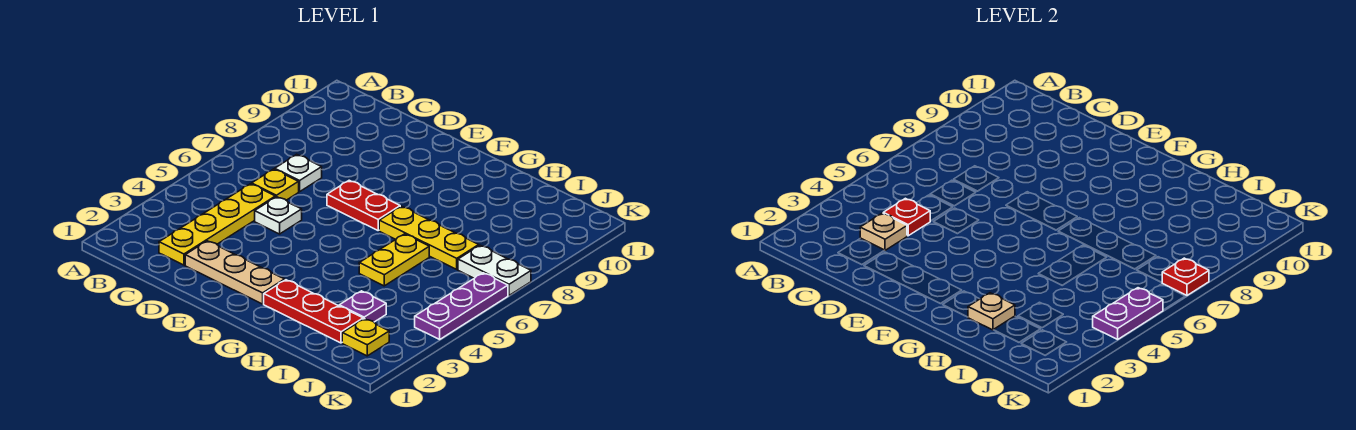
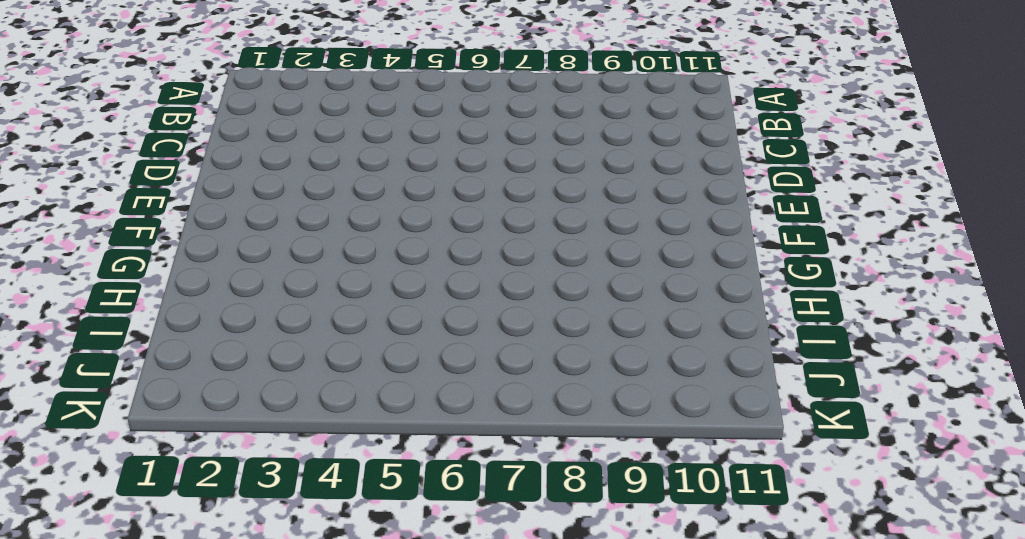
none -> yellow plate C2:C5 level 1
none -> yellow plate C6 level 1
none -> white plate C7 level 1

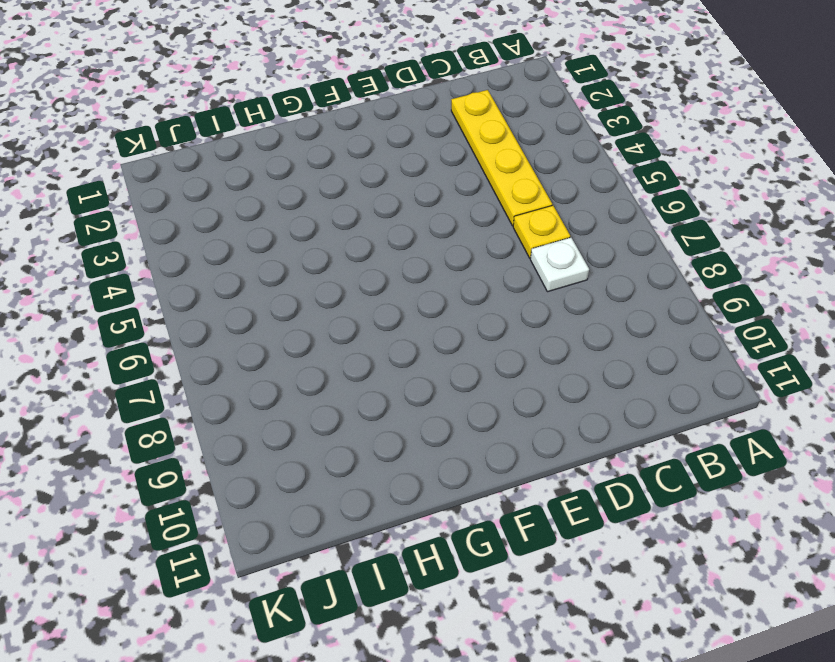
none -> tan plate D2:F2 level 1
none -> white plate D5 level 1
none -> red plate E7:F7 level 1

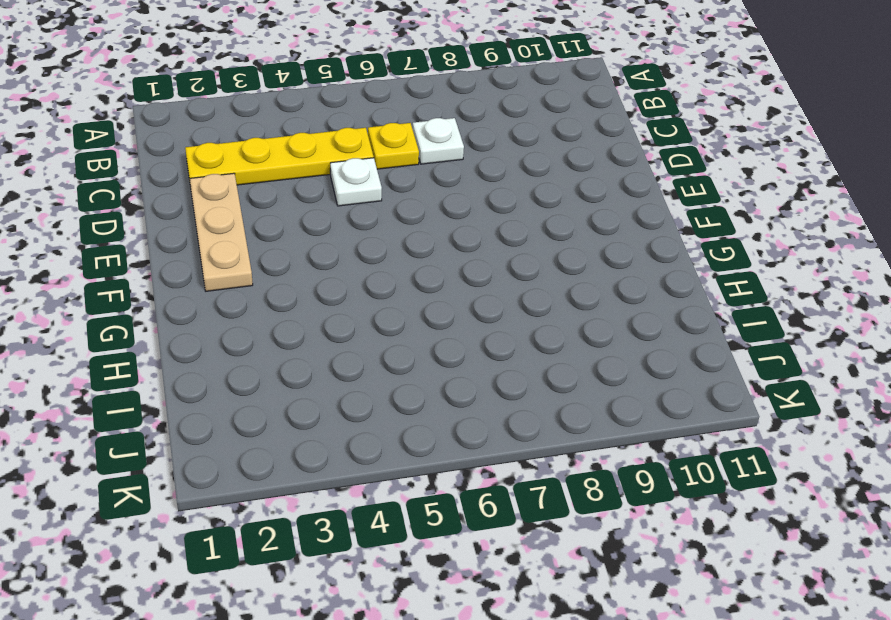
none -> red plate E7:F7 level 1
none -> red plate G2:I2 level 1
none -> yellow plate G7:I7 level 1

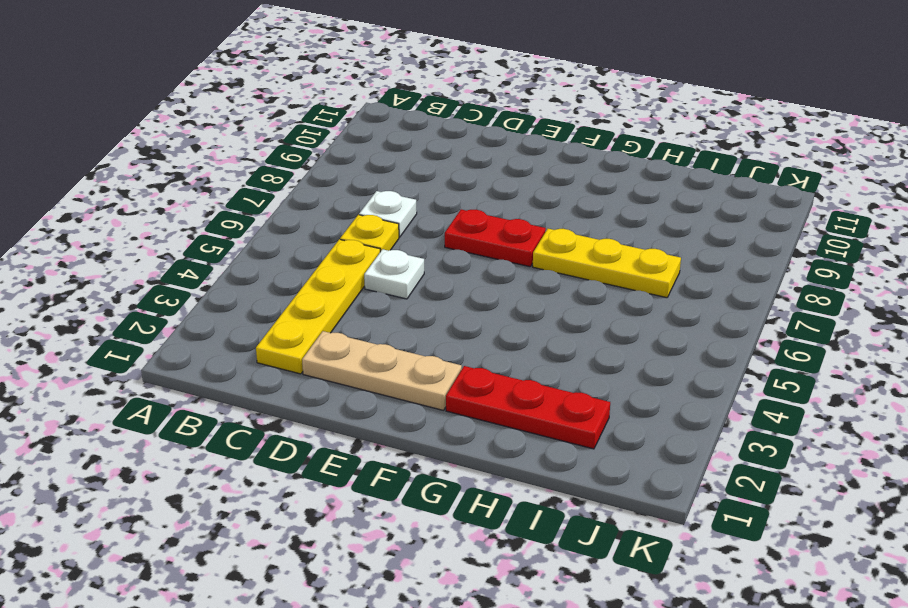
none -> yellow plate H5:H6 level 1
none -> purple plate I3 level 1
none -> yellow plate J2 level 1

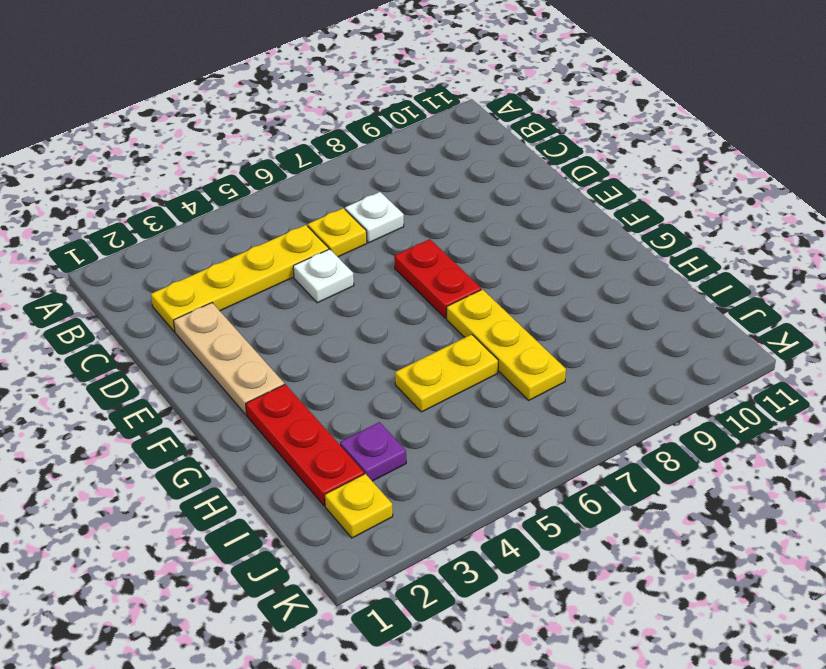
none -> white plate J7:K7 level 1
none -> purple plate K4:K6 level 1
none -> tan plate C3 level 2

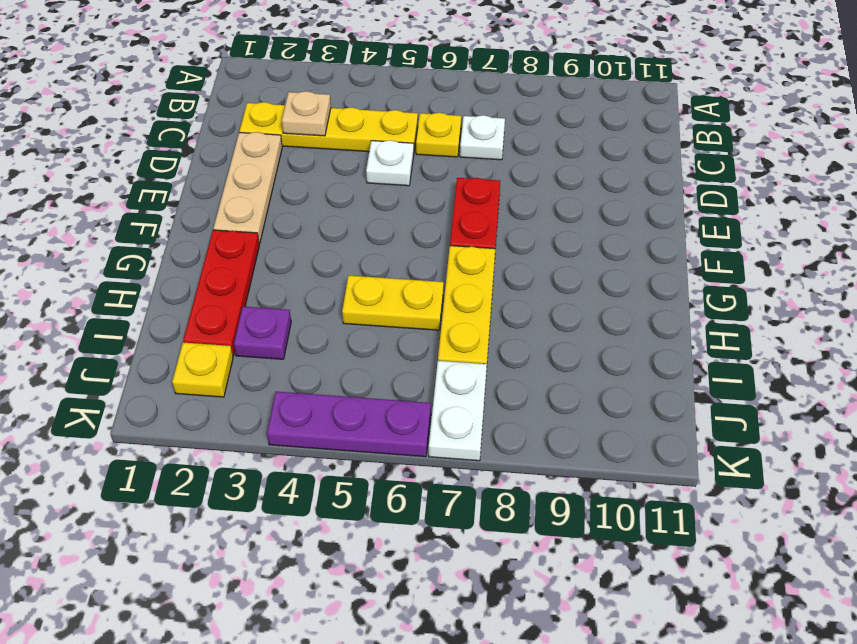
none -> red plate C4 level 2
none -> tan plate H2 level 2
none -> purple plate K4:K5 level 2

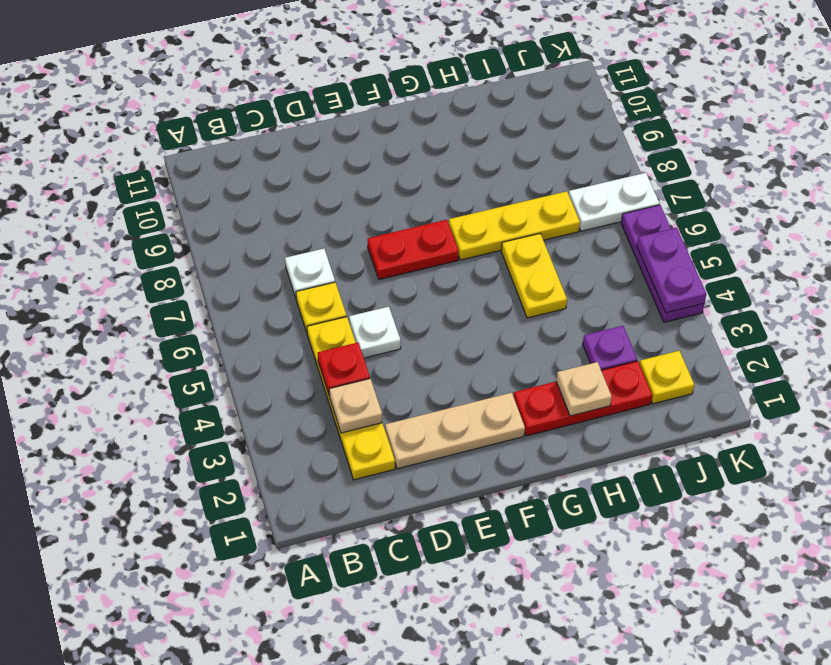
none -> red plate K7 level 2

